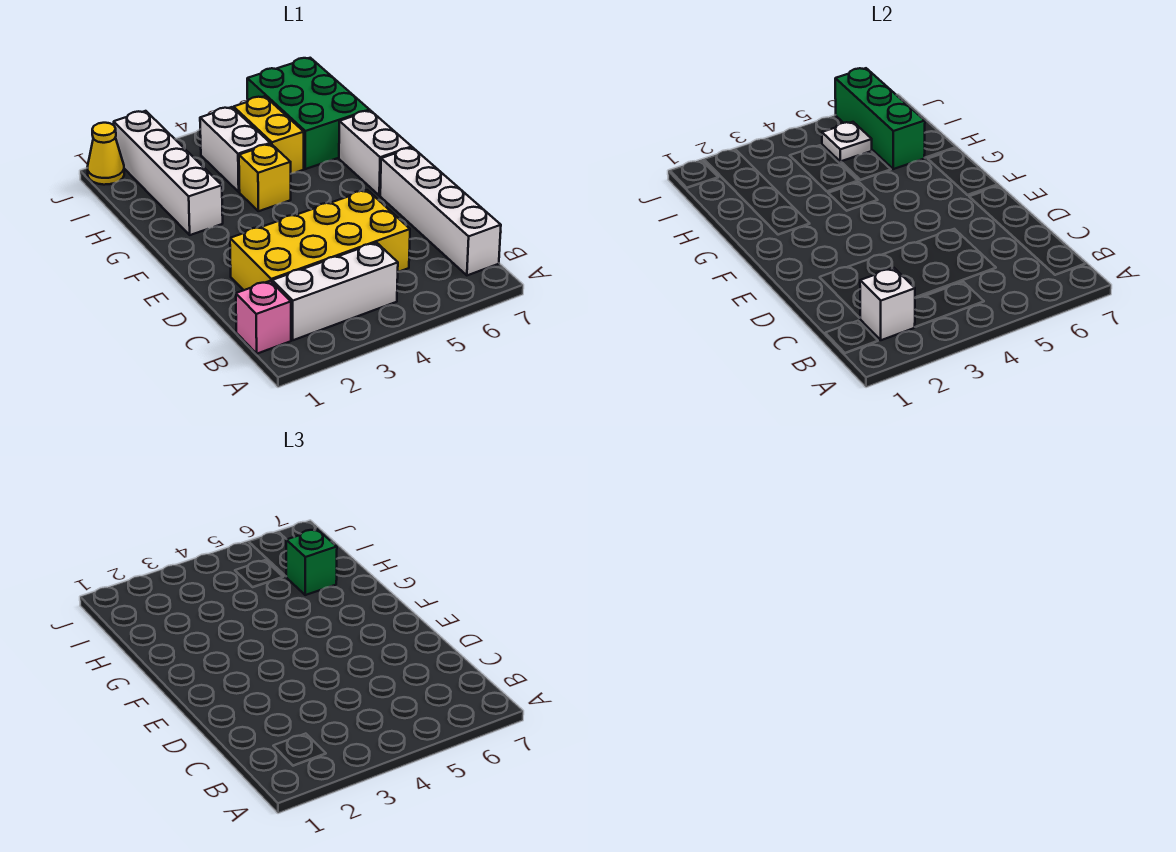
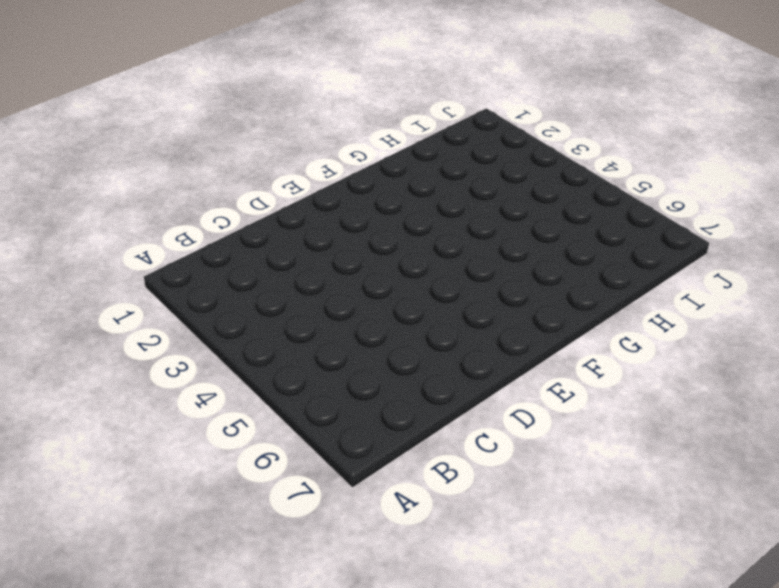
none -> pink brick B1 level 1
none -> white brick B2:B4 level 1
none -> white brick B7:E7 level 1

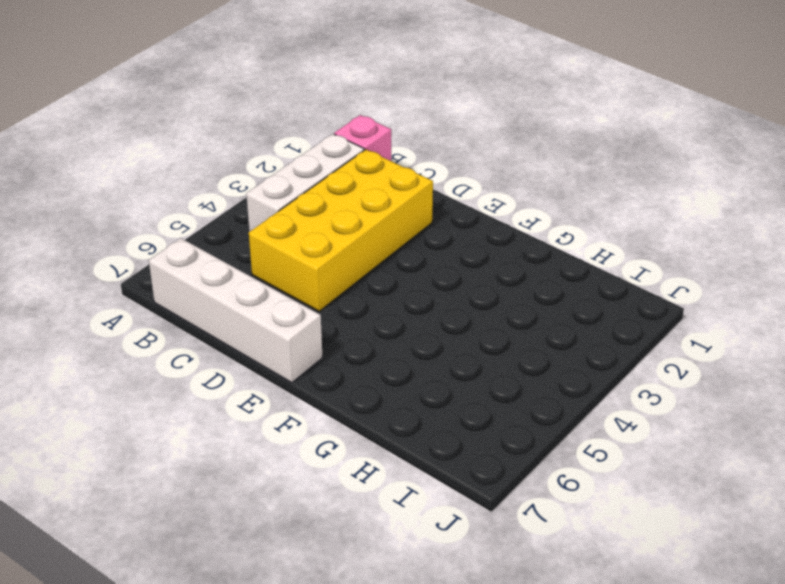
none -> white brick F7:G7 level 1
none -> white brick G2:J2 level 1
none -> yellow brick G4 level 1

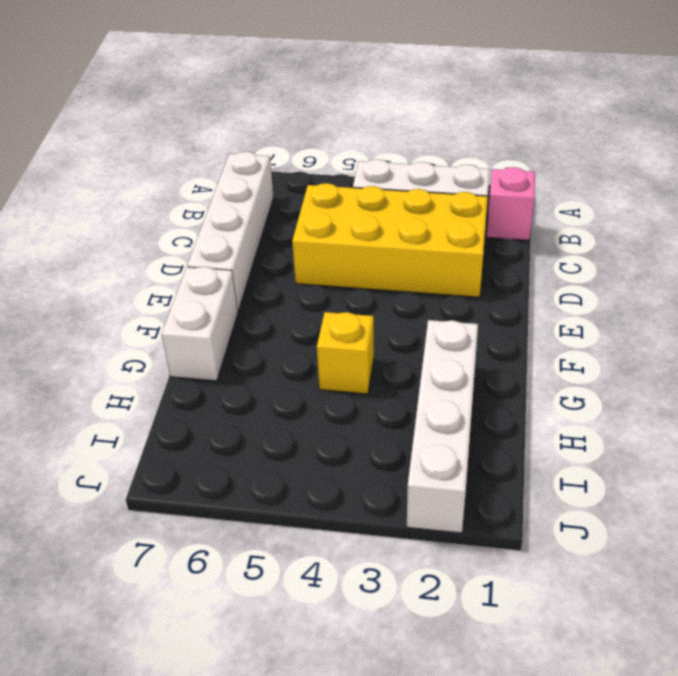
none -> white brick H4:I4 level 1
none -> yellow brick H5:I5 level 1
none -> green brick H6:J7 level 1

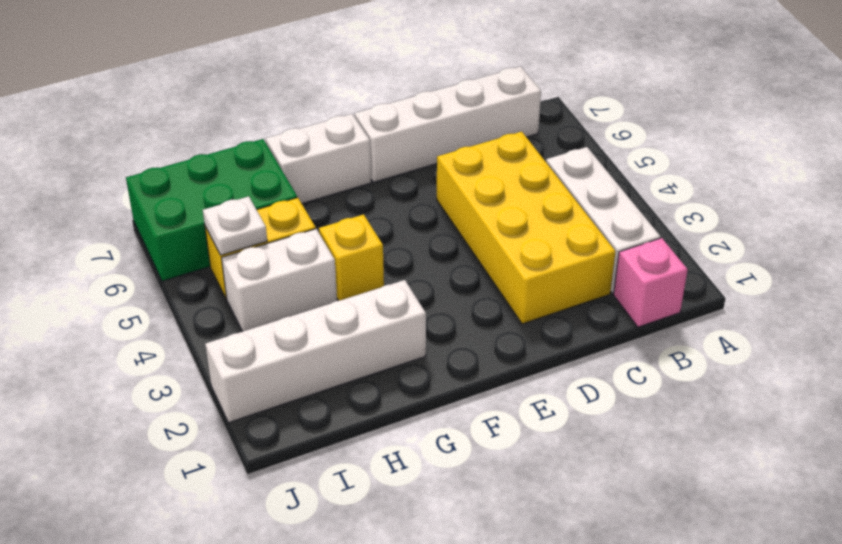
none -> yellow cone J1 level 1
none -> white brick B2 level 2
none -> green brick H6:J6 level 2

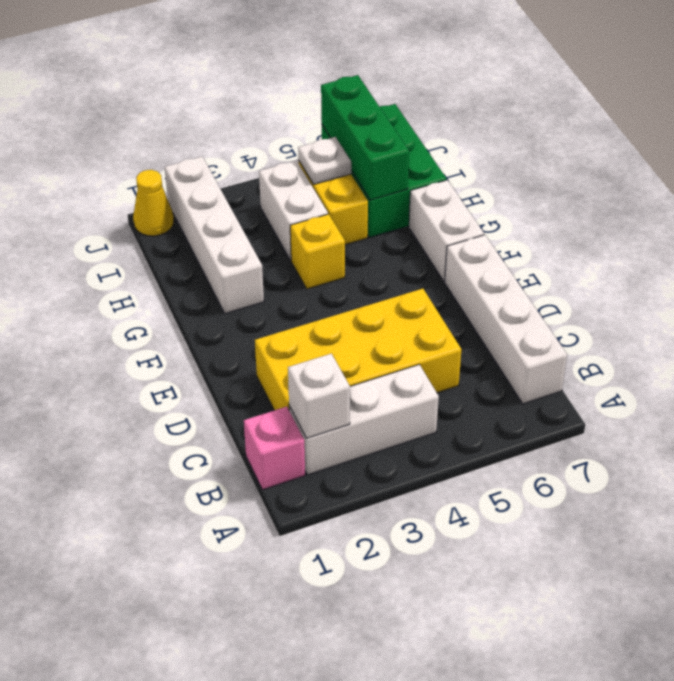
none -> green brick H6 level 3

